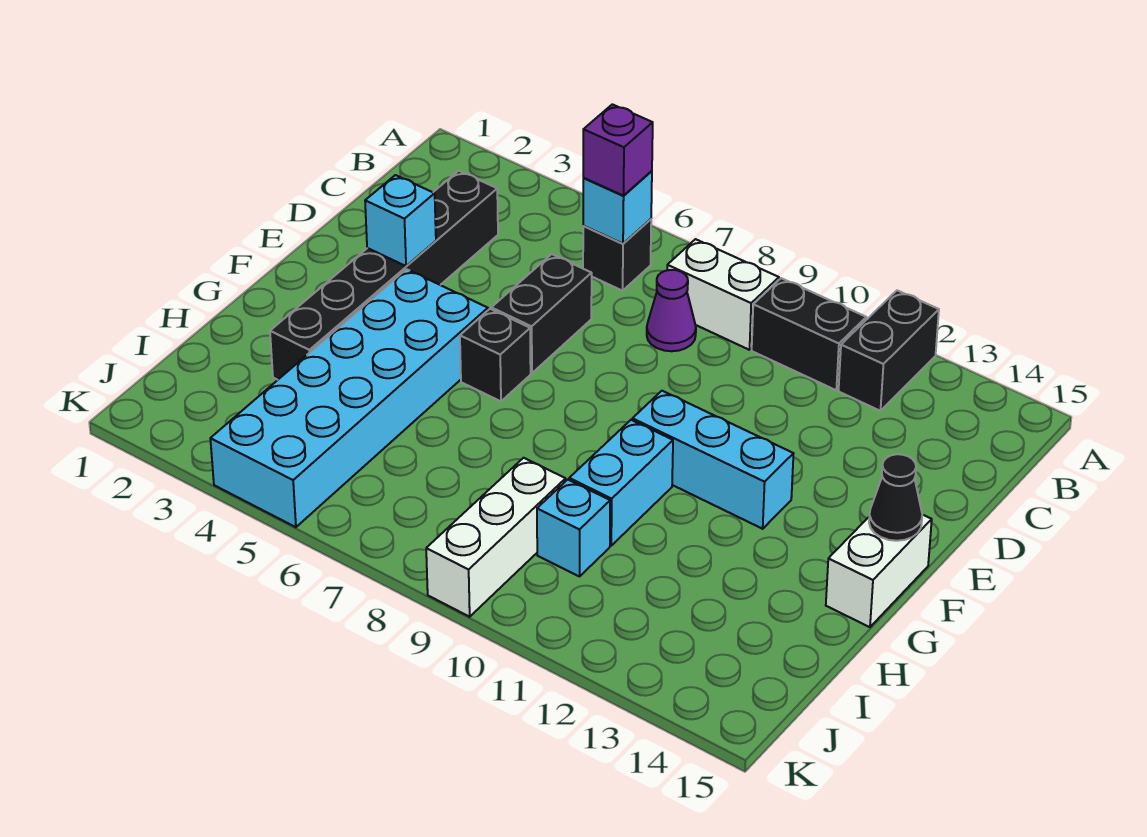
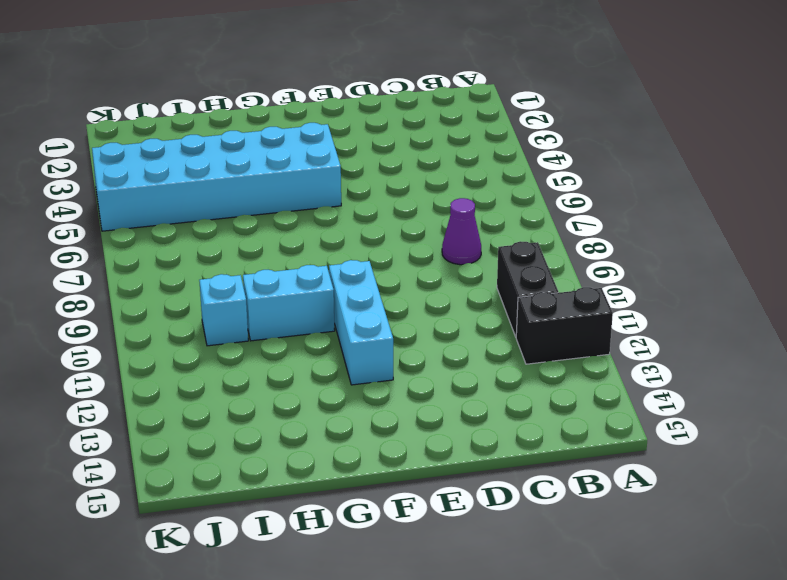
none -> black brick B6 level 1
none -> white brick B8:B9 level 1
none -> black brick C3:H3 level 1

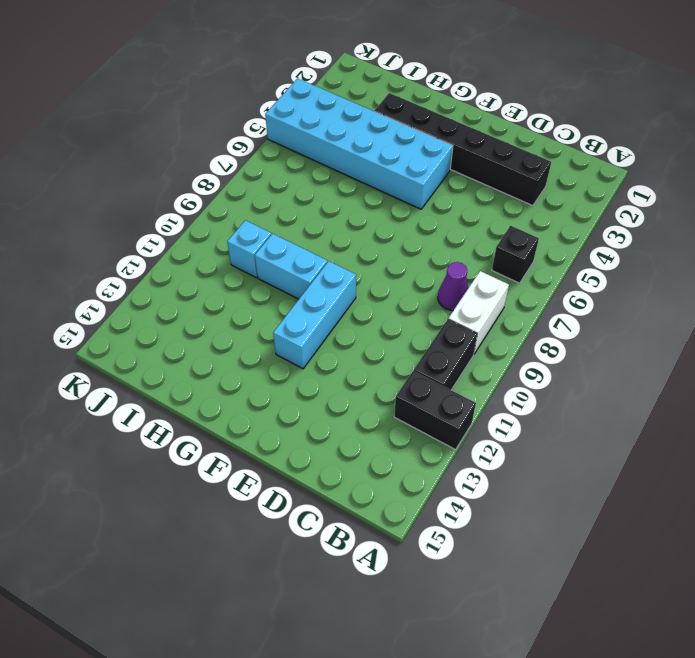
none -> black brick D6:E6 level 1
none -> black brick F6 level 1
none -> white brick F15:G15 level 1

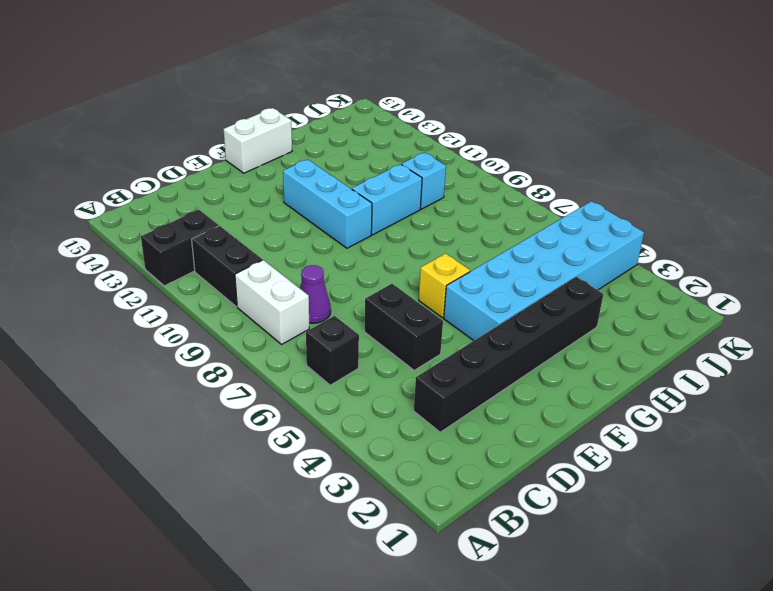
black brick D5:D6 level 1 -> black brick D6:E6 level 1
yellow brick F6 level 1 -> black brick F6 level 1
none -> white brick I9:K9 level 1
none -> cyan brick B6 level 2
none -> cyan brick E3 level 2

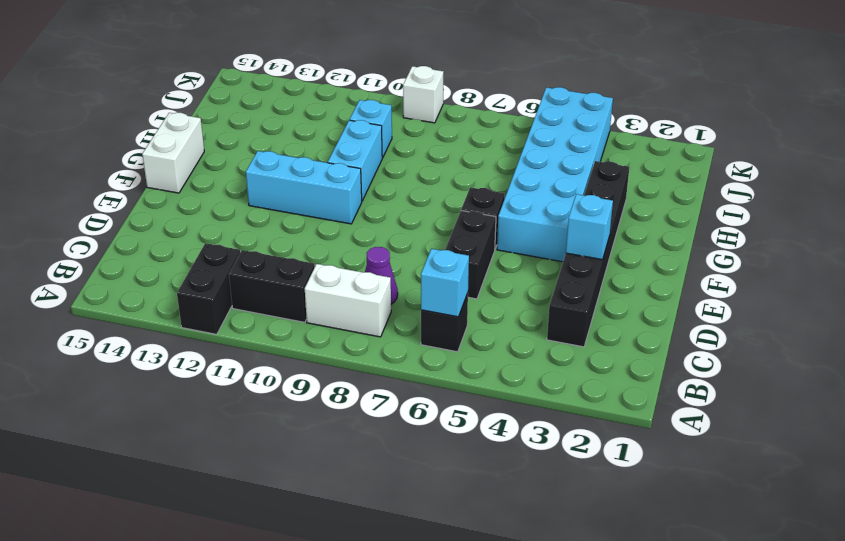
white brick K9 level 1 -> white brick I9:K9 level 1
none -> black cone F15 level 2
none -> purple brick B6 level 3

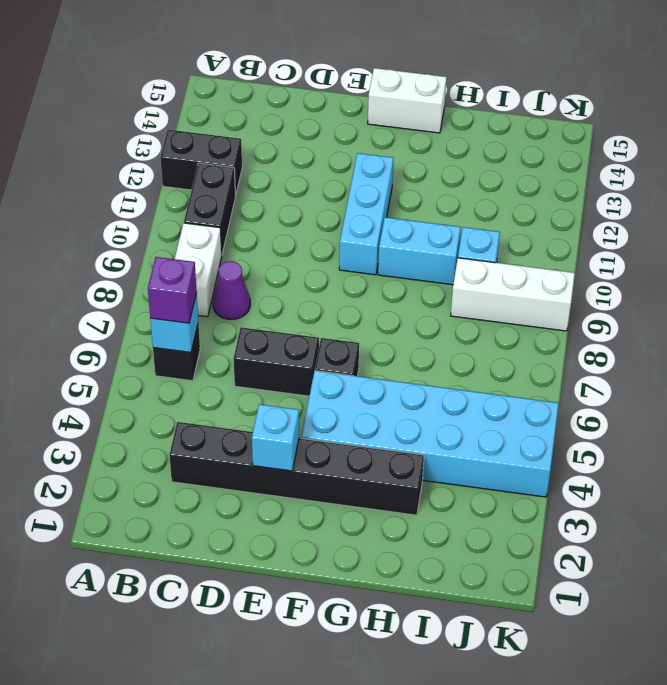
none -> black cone F15 level 2

